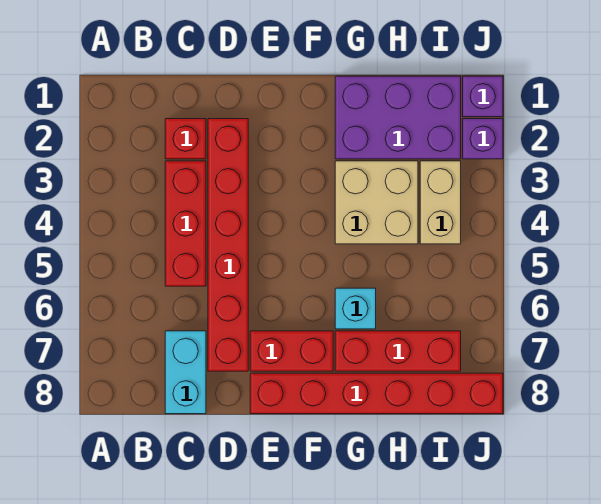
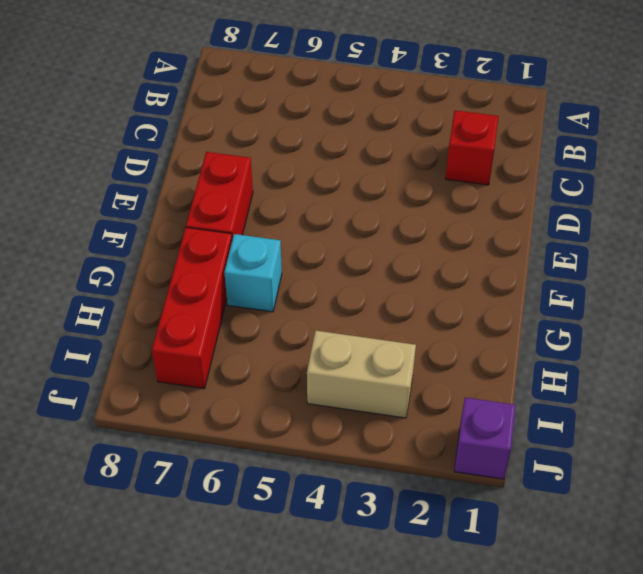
none -> red brick C3:C5 level 1
none -> cyan brick C7:C8 level 1
none -> red brick D2:D7 level 1

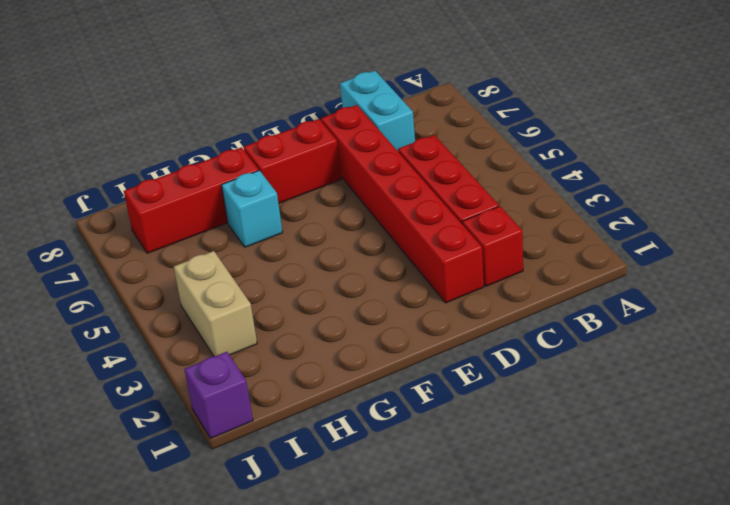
none -> red brick E8:J8 level 1
none -> purple brick G1:I2 level 1
none -> tan brick G3:H4 level 1

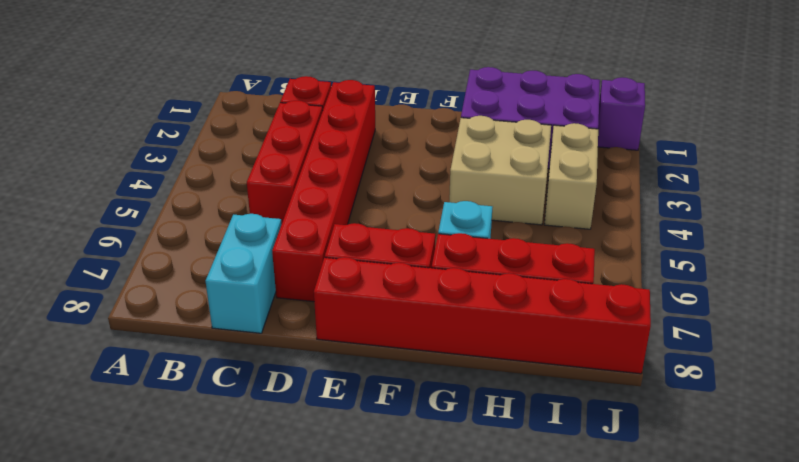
none -> purple brick J2 level 1

